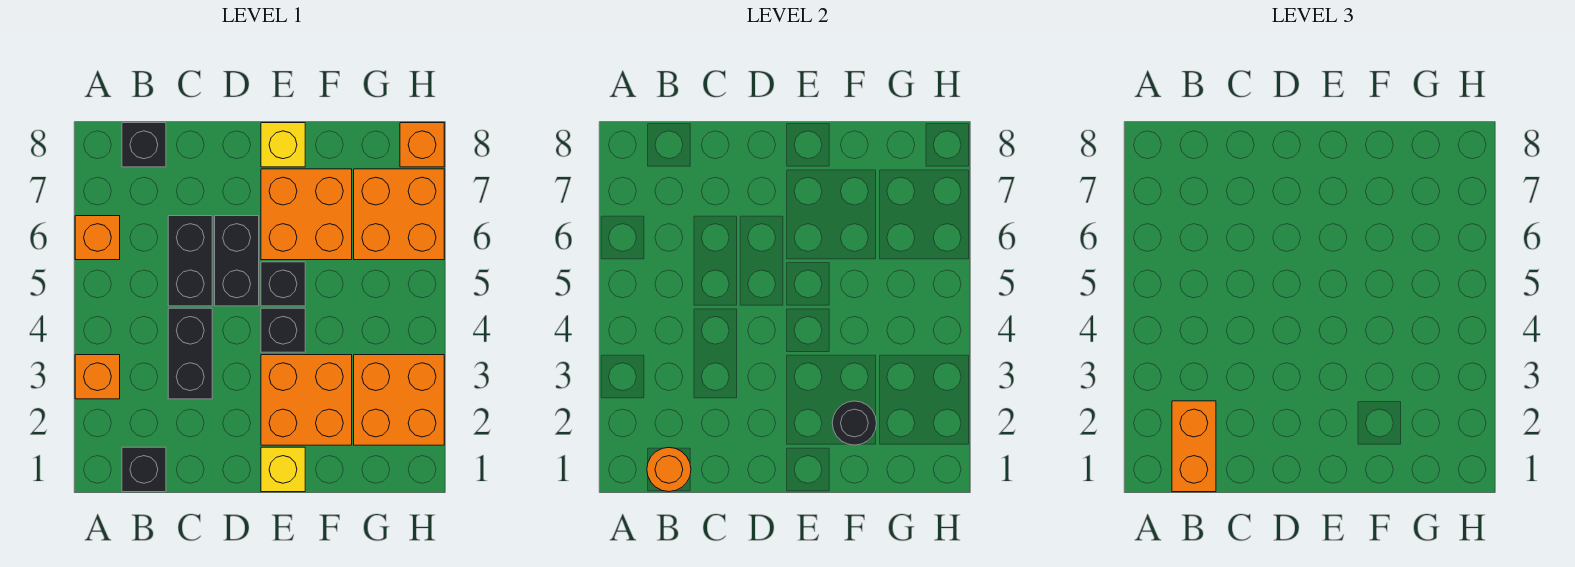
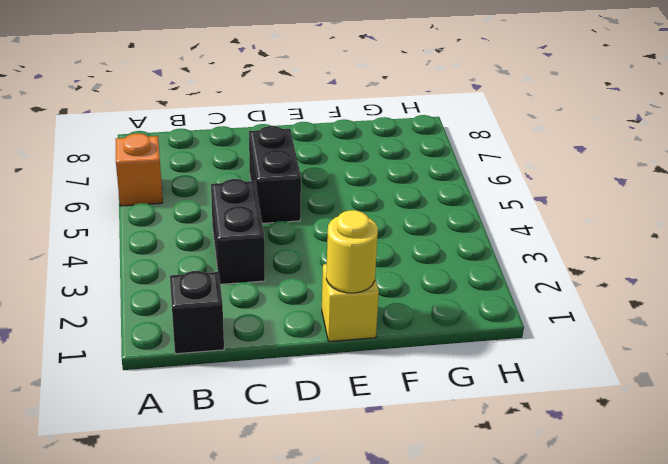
yellow round brick E1 level 2 -> none
none -> orange brick A3 level 1
none -> black brick B8 level 1
none -> black brick C5:C6 level 1

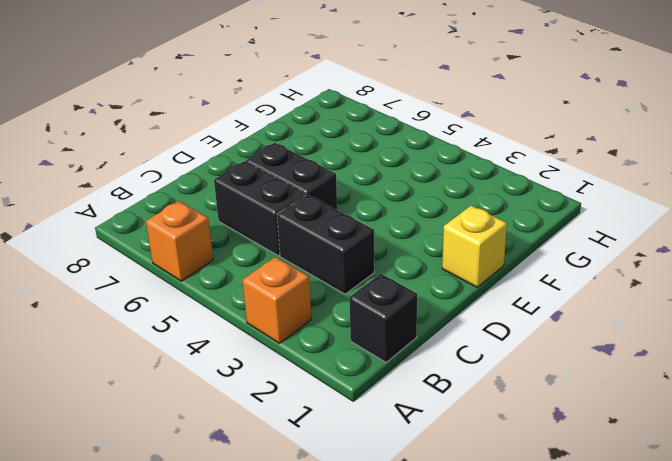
none -> black brick B8 level 1
none -> orange brick E2:F3 level 1
none -> black brick E4 level 1

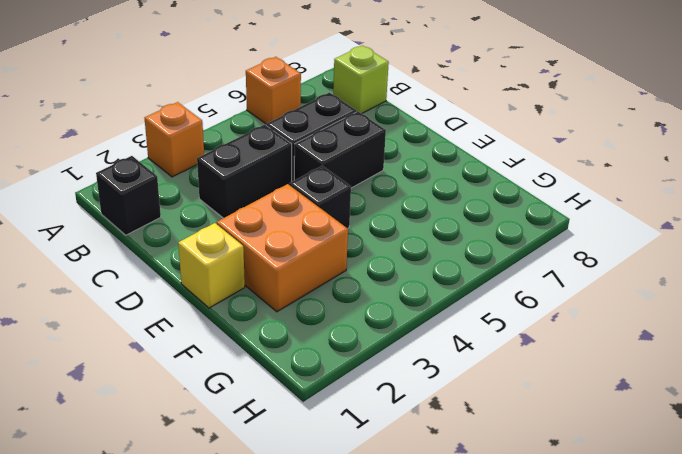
lime brick B8 level 1 -> black brick B8 level 1
none -> black brick E5 level 1
none -> orange brick E6:F7 level 1
none -> yellow brick E8 level 1

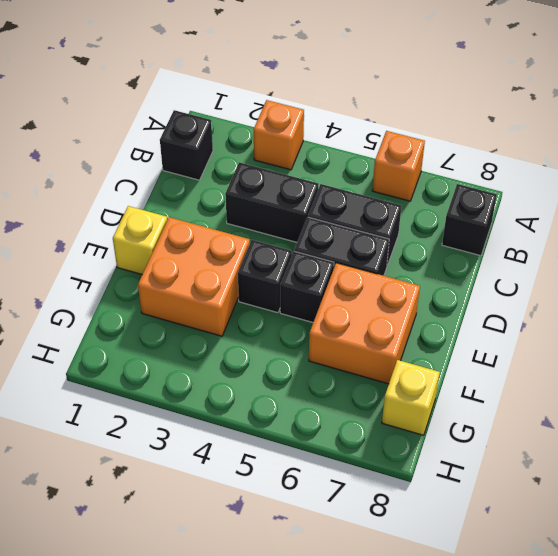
yellow brick G8 level 1 -> yellow brick E8 level 1
none -> orange brick G2:H3 level 1
none -> orange brick G6:H7 level 1
none -> orange brick H8 level 1

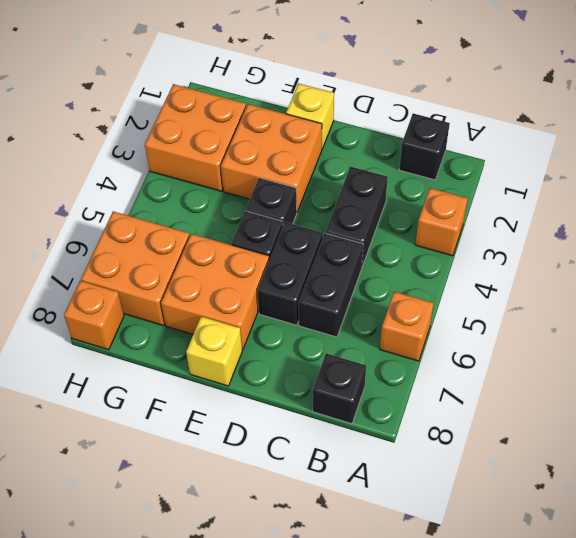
none -> orange round brick B1 level 2
none -> black round brick F2 level 2
none -> orange brick B1:B2 level 3

